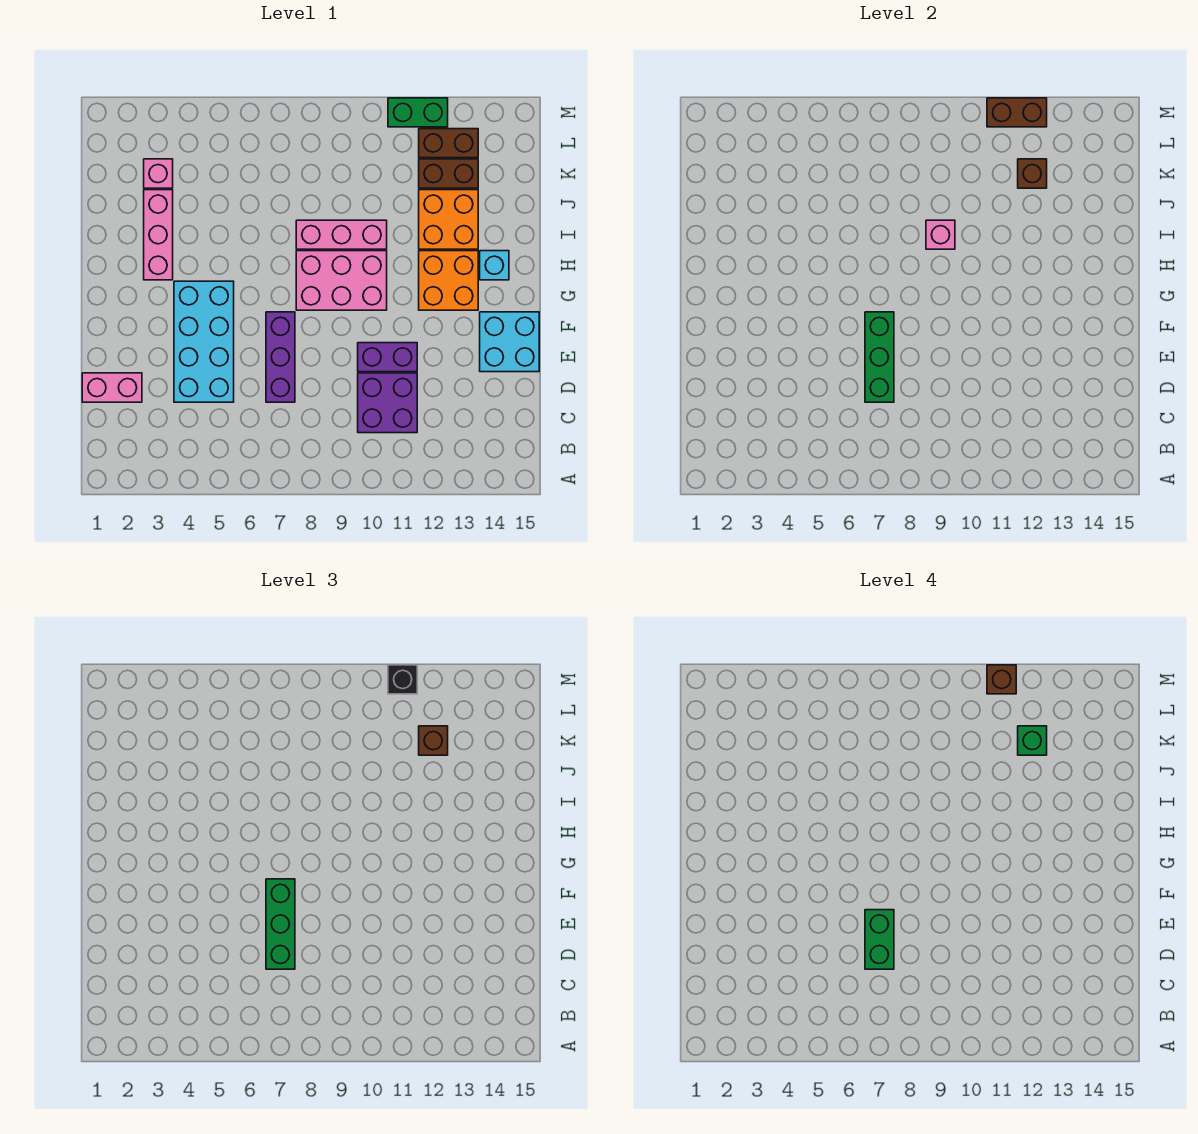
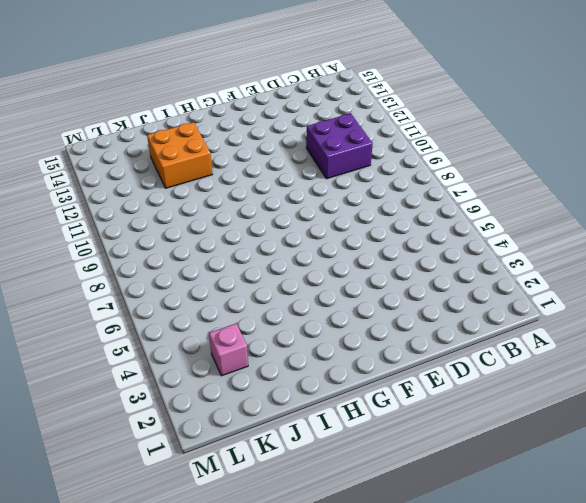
none -> pink brick D1:D2 level 1
none -> cyan brick D4:G5 level 1
none -> purple brick D7:F7 level 1

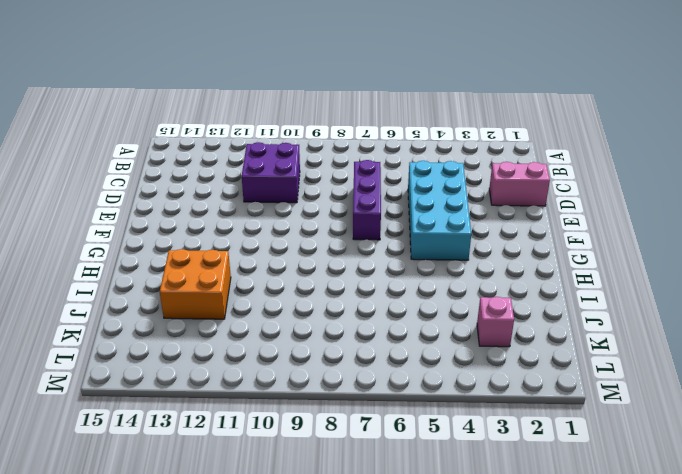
none -> purple brick E10:E11 level 1
none -> cyan brick E14:F15 level 1
none -> pink brick G8:H10 level 1

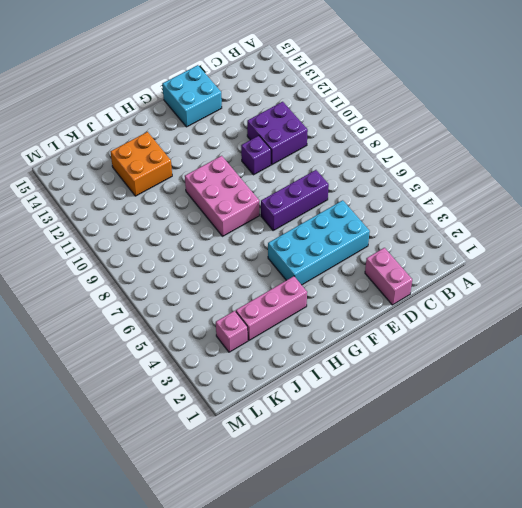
purple brick E10 level 1 -> purple brick E10:E11 level 1
none -> orange brick G12:H13 level 1
none -> cyan brick H14 level 1
none -> pink brick I8:I10 level 1

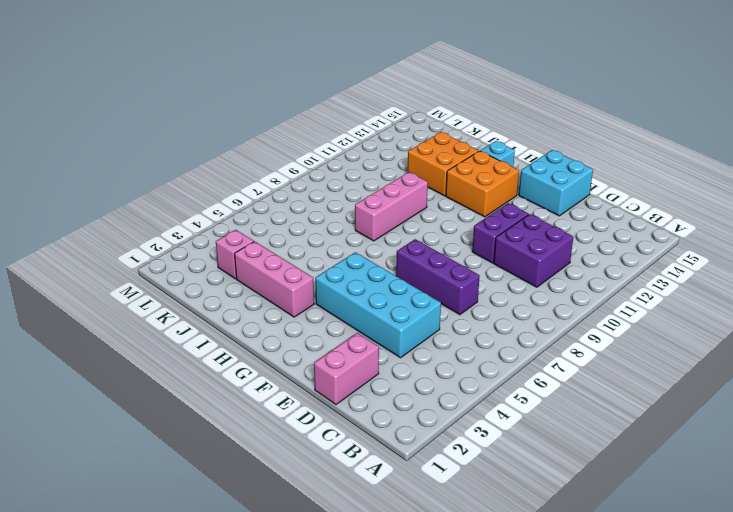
none -> pink brick G8:H10 level 1
none -> brown brick K12:K13 level 1
none -> brown brick L12:L13 level 1

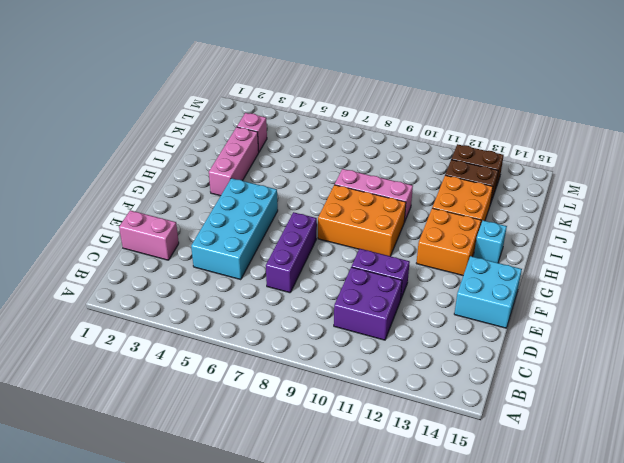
orange brick G8:H10 level 1 -> pink brick G8:H10 level 1
none -> green brick M11:M12 level 1
none -> green brick D7:F7 level 2
none -> pink brick I9 level 2

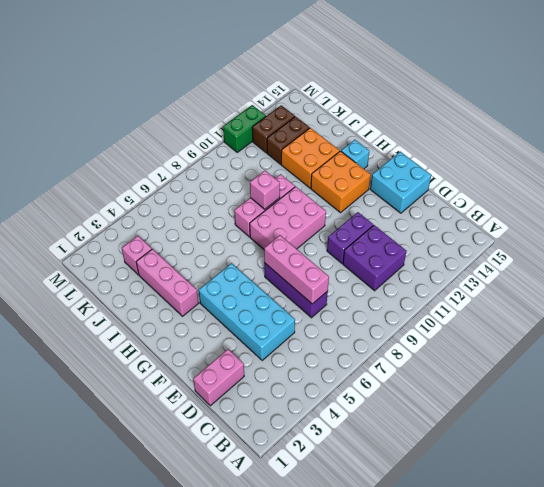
pink brick D7:F7 level 2 -> green brick D7:F7 level 2
none -> brown brick K12 level 2
none -> brown brick M11:M12 level 2
none -> green brick D7:F7 level 3

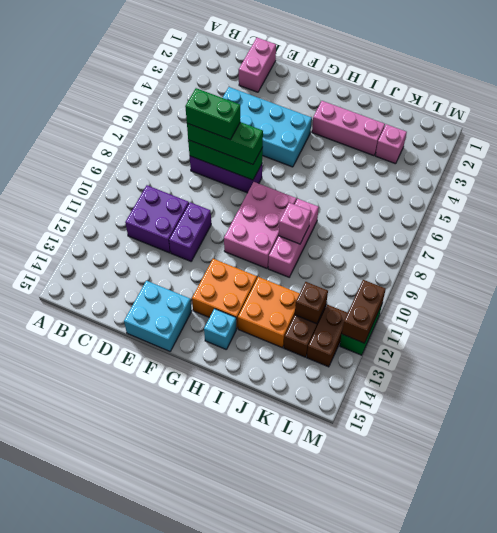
none -> brown brick K12 level 3
none -> black brick M11 level 3
none -> green brick K12 level 4

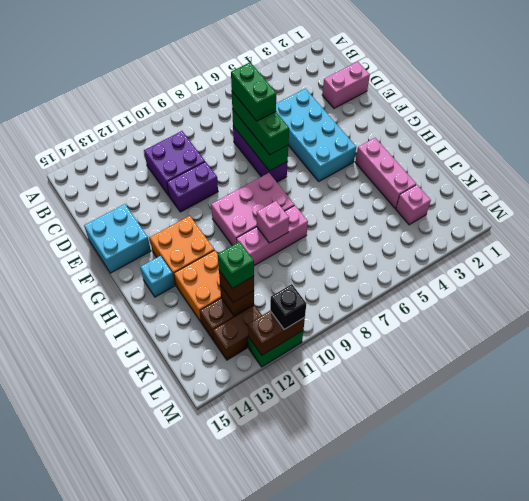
none -> brown brick M11 level 4

